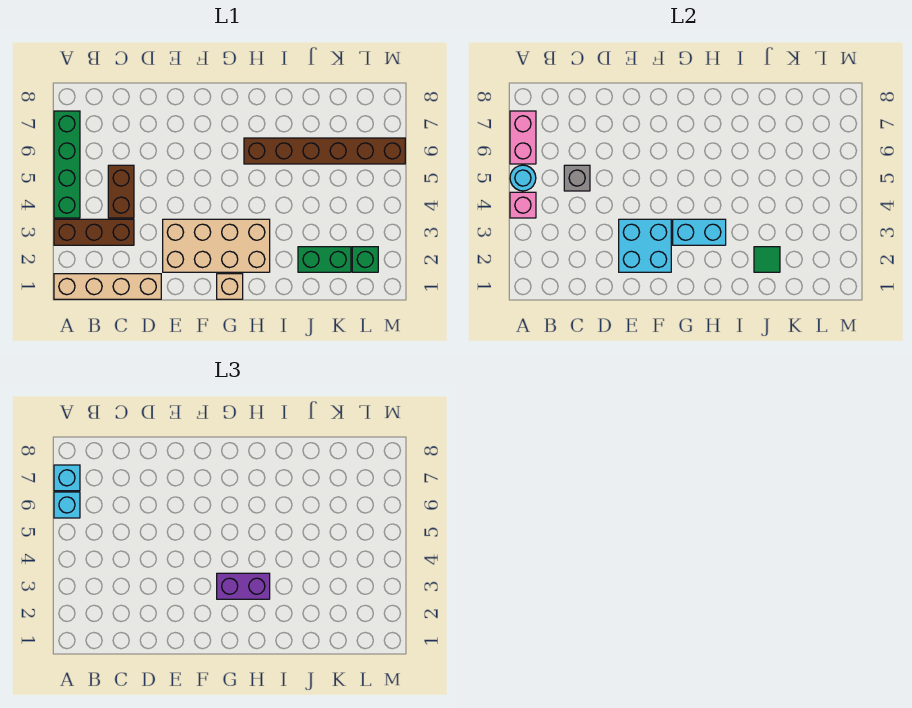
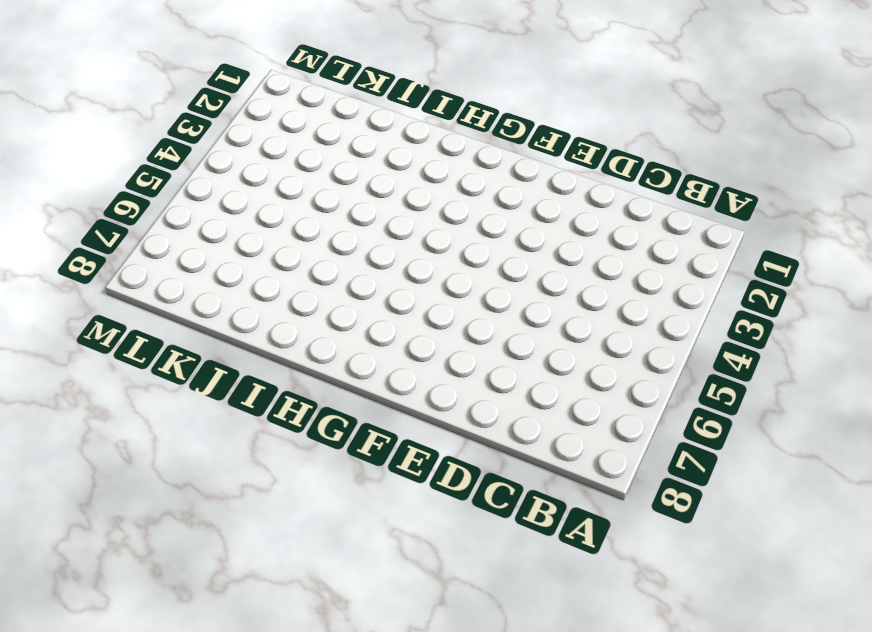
none -> tan brick A1:D1 level 1
none -> brown brick A3:C3 level 1
none -> green brick A4:A7 level 1

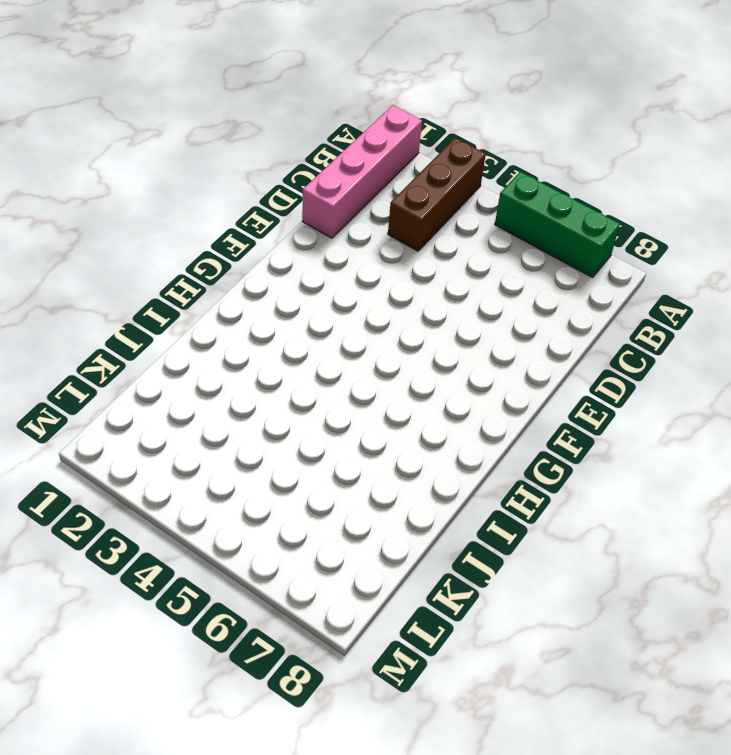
pink brick A1:D1 level 1 -> tan brick A1:D1 level 1
green brick A5:A7 level 1 -> green brick A4:A7 level 1
none -> brown brick C4:C5 level 1
none -> tan brick E2:H3 level 1
none -> tan brick G1 level 1

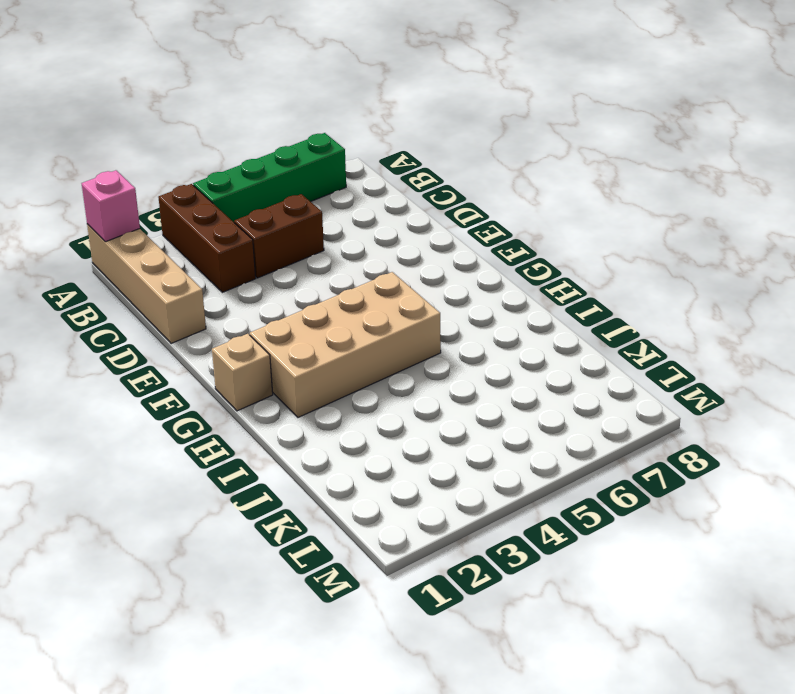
pink brick A1 level 2 -> pink brick A4 level 2
tan brick G2:H5 level 1 -> tan brick E2:H3 level 1
none -> brown brick H6:M6 level 1
none -> green brick J2:K2 level 1
none -> green brick L2 level 1

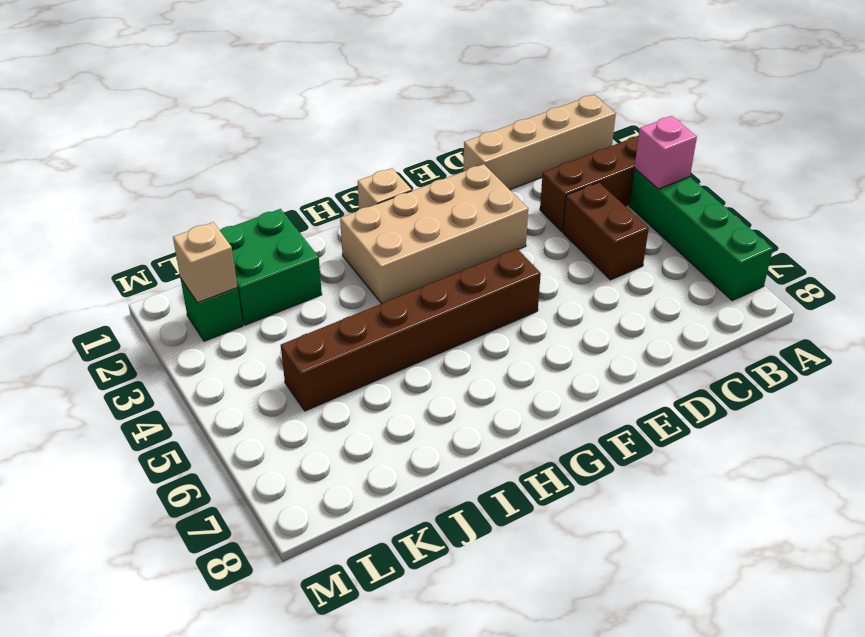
brown brick F5:K5 level 1 -> brown brick H6:M6 level 1
green brick J1:K2 level 1 -> green brick J2:K2 level 1
tan brick L2 level 2 -> none
none -> cyan round brick A5 level 2
none -> pink brick A6:A7 level 2
none -> grey brick C5 level 2

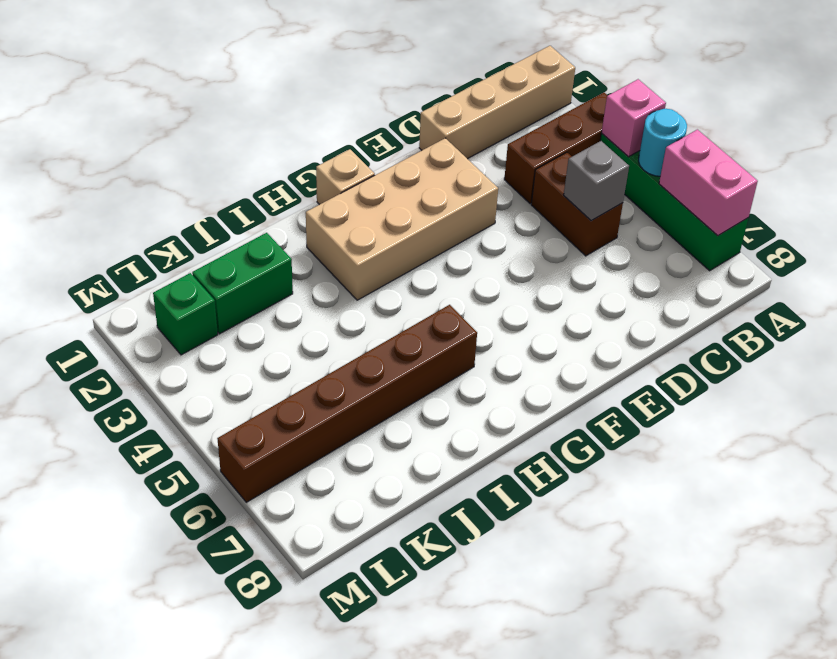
none -> cyan brick E2:F3 level 2
none -> cyan brick G3:H3 level 2
none -> green tile J2 level 2

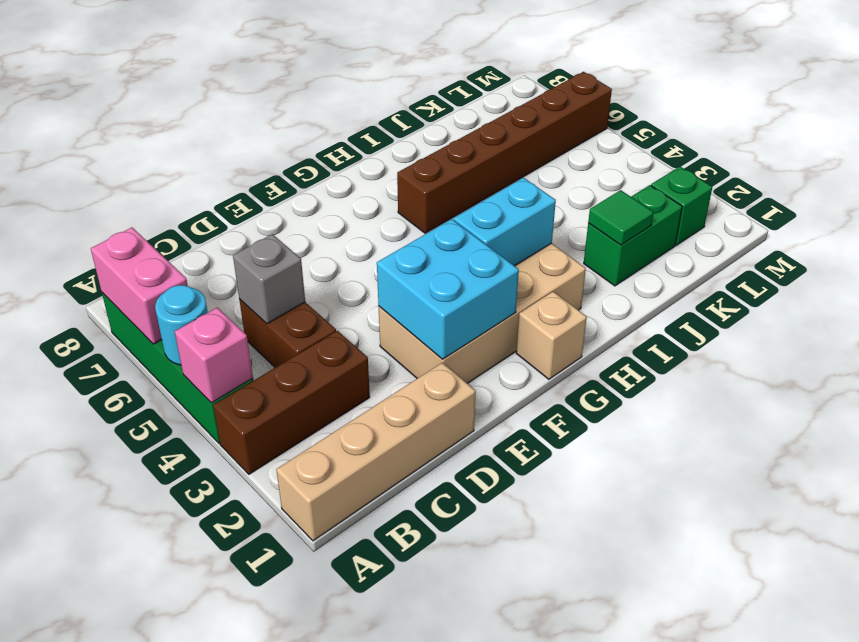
none -> cyan brick A6 level 3
none -> cyan brick A7 level 3
none -> purple brick G3:H3 level 3

